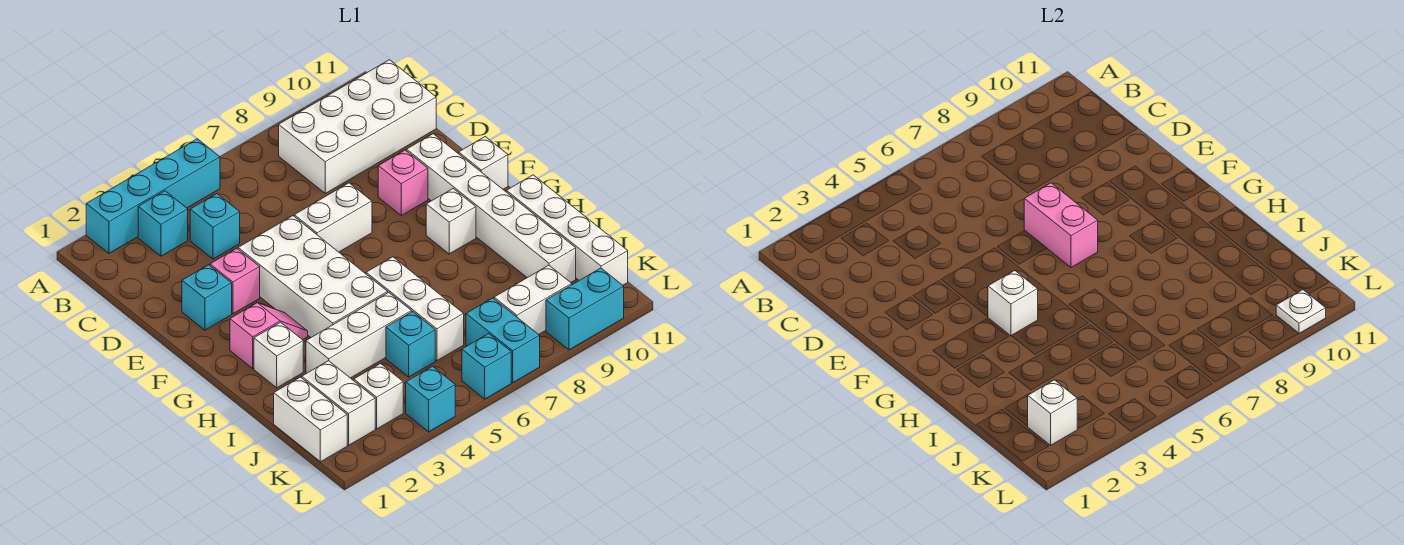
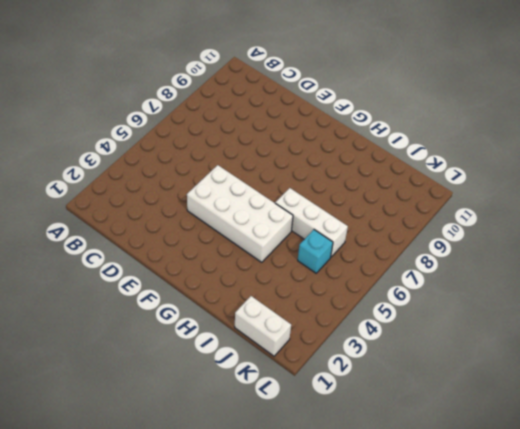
none -> cyan brick A2:A5 level 1
none -> cyan brick B3 level 1
none -> white brick B8:C11 level 1
none -> cyan brick C4 level 1

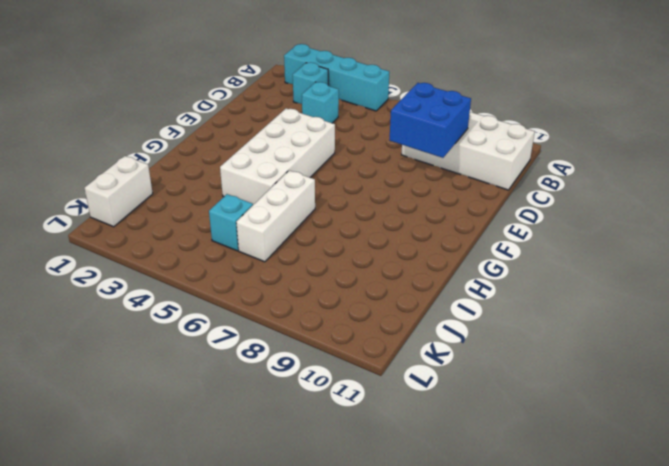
blue brick C8:D9 level 2 -> none
none -> cyan brick E2 level 1
none -> pink brick E3 level 1
none -> white brick E6:E7 level 1
none -> pink brick E9 level 1

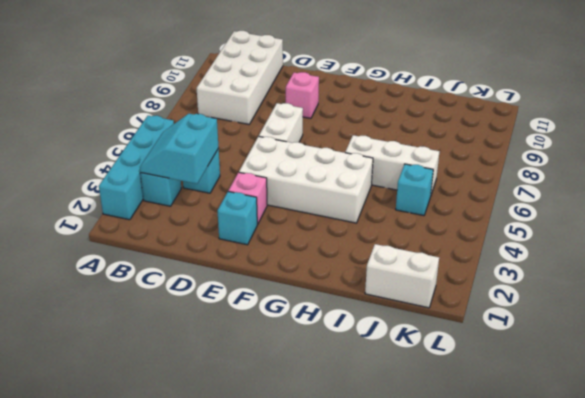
cyan slope B3:C4 level 2 top C -> none
none -> white brick E10:J10 level 1
none -> white brick F11 level 1
none -> pink slope G2:G3 level 1 top 2
none -> white brick G9 level 1

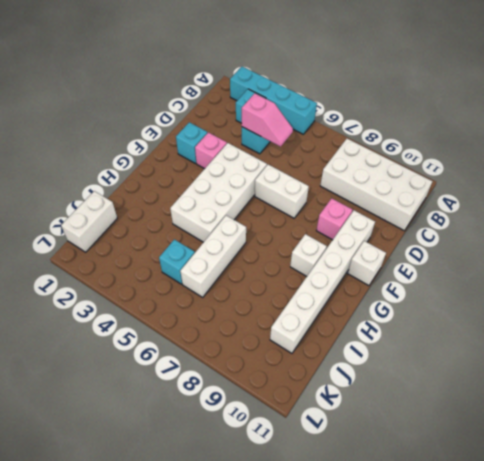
pink slope C4:C5 level 2 top 4 -> pink slope G2:G3 level 1 top 2
none -> white brick H2 level 1
none -> white brick H11:K11 level 1
none -> white brick I3:I5 level 1
none -> white brick J2:K2 level 1

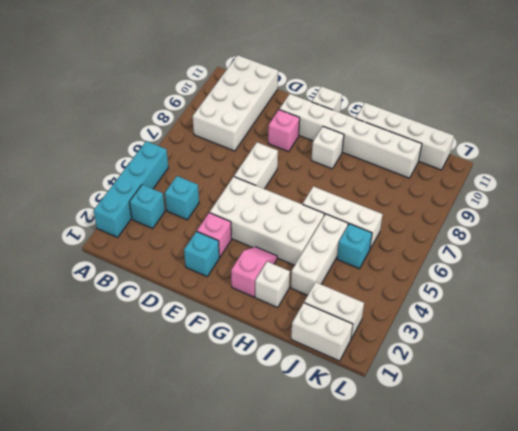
none -> white brick K3 level 1
none -> cyan brick K7:L7 level 1
none -> white brick K8:K9 level 1
none -> cyan brick L4 level 1

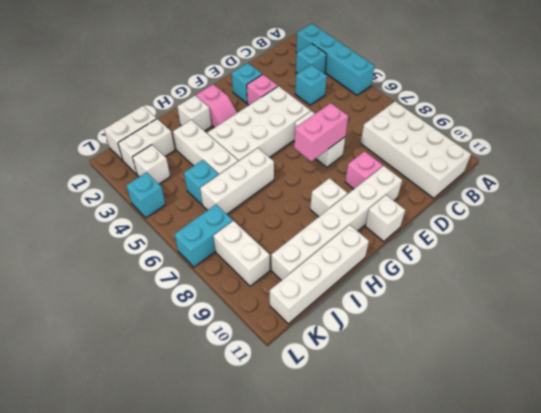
none -> cyan brick L6 level 1
none -> cyan brick L9:L10 level 1
none -> white brick G4 level 2
none -> white brick K2 level 2

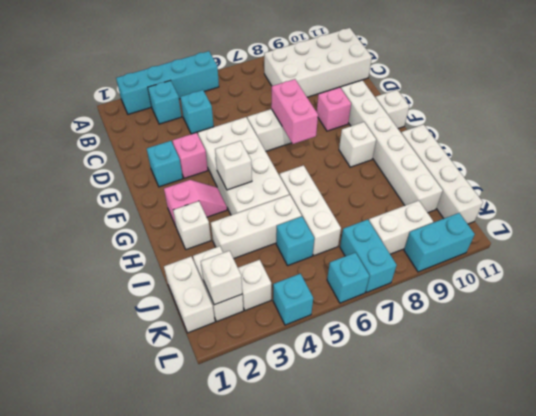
none -> white plate L10 level 2

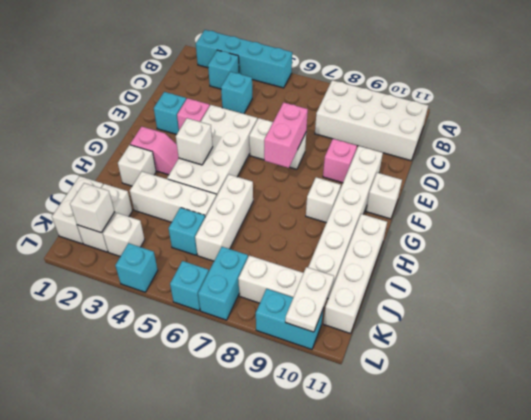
white plate K10:L10 level 2 -> white plate L10 level 2

